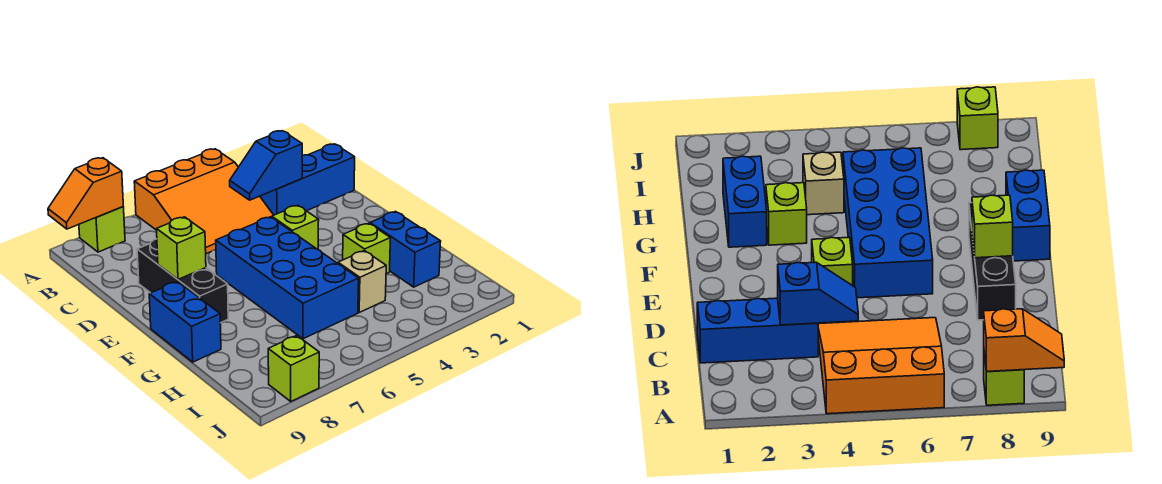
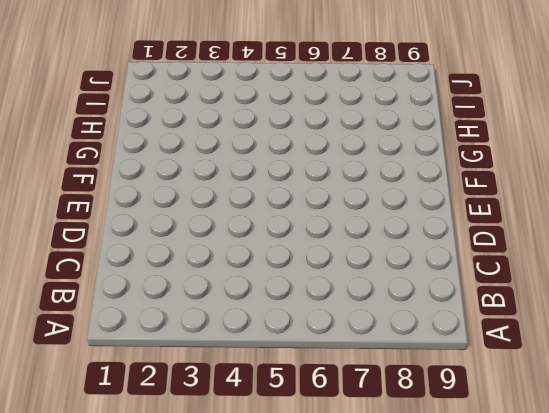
none -> orange slope A4:C6 level 1 top A
none -> lime brick A8 level 1
none -> blue brick C1:C3 level 1

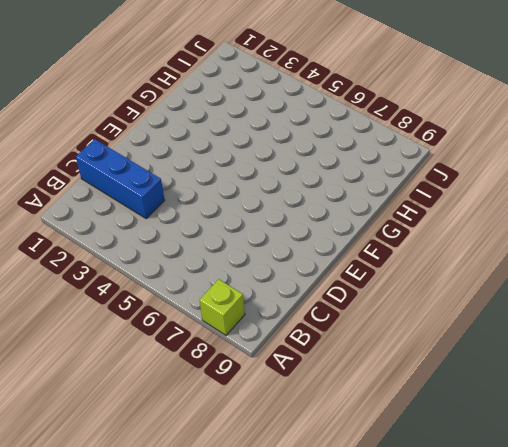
none -> orange slope A4:C6 level 1 top A
none -> black brick D8:F8 level 1
none -> lime brick E4 level 1

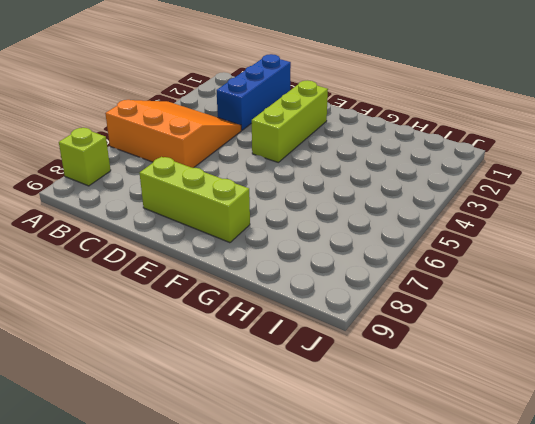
orange slope A4:C6 level 1 top 6 -> orange slope A4:C6 level 1 top A
lime brick D8:F8 level 1 -> black brick D8:F8 level 1
lime brick E2:E4 level 1 -> lime brick E4 level 1
none -> blue brick E5:H6 level 1
none -> blue brick F9:G9 level 1
none -> blue brick G2:H2 level 1

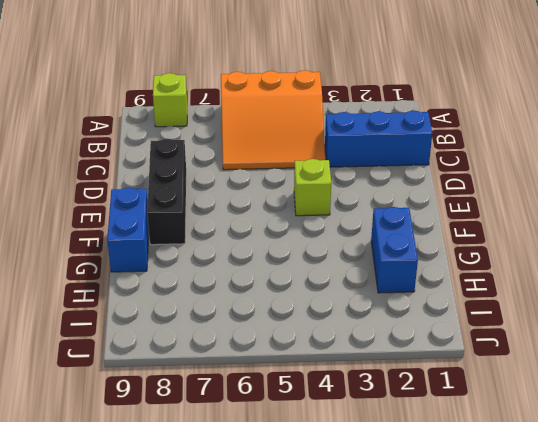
none -> blue brick E5:H6 level 1
none -> lime brick G3 level 1
none -> tan brick H4 level 1

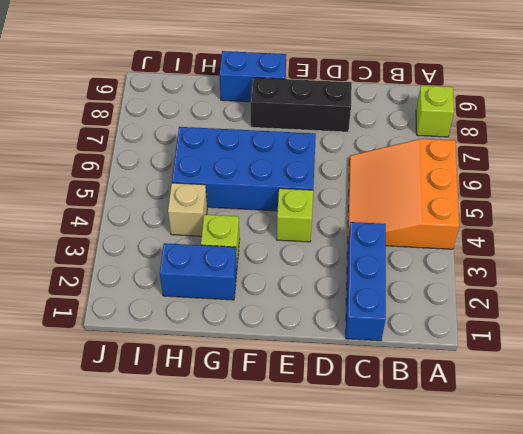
none -> lime brick J8 level 1
none -> orange slope A8:A9 level 2 top 8
none -> blue slope C3:C4 level 2 top 3

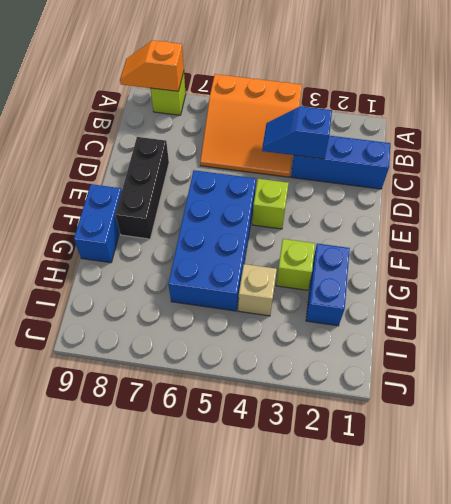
none -> lime brick J8 level 1
none -> lime brick E8 level 2

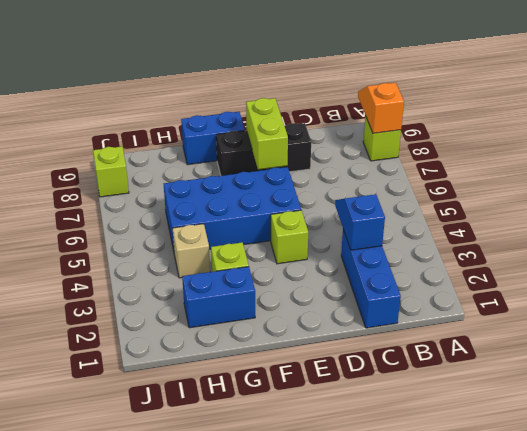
lime brick E7:E8 level 2 -> lime brick E8 level 2
none -> orange slope A4:C6 level 1 top A

